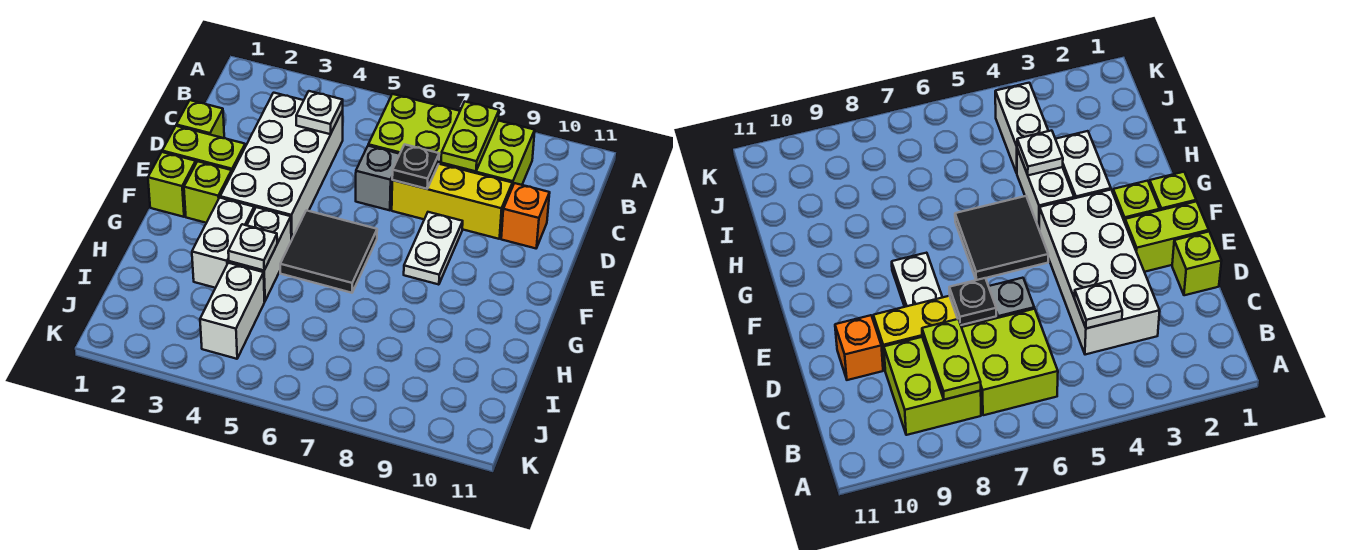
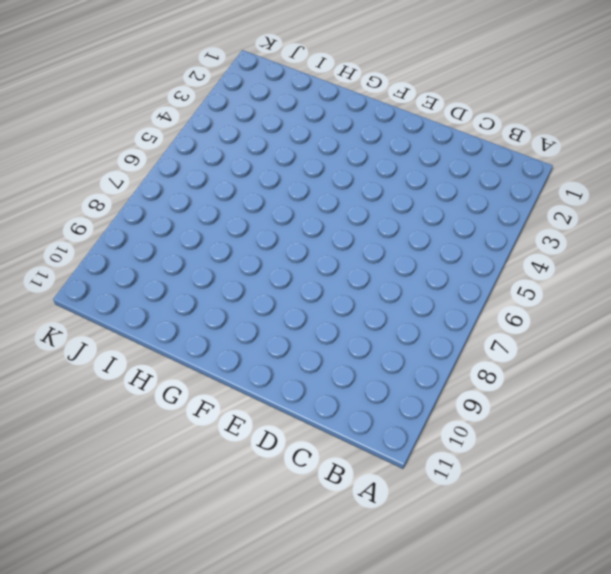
none -> lime brick B6:C7 level 1
none -> lime brick B8:C9 level 1
none -> white brick C3:F4 level 1

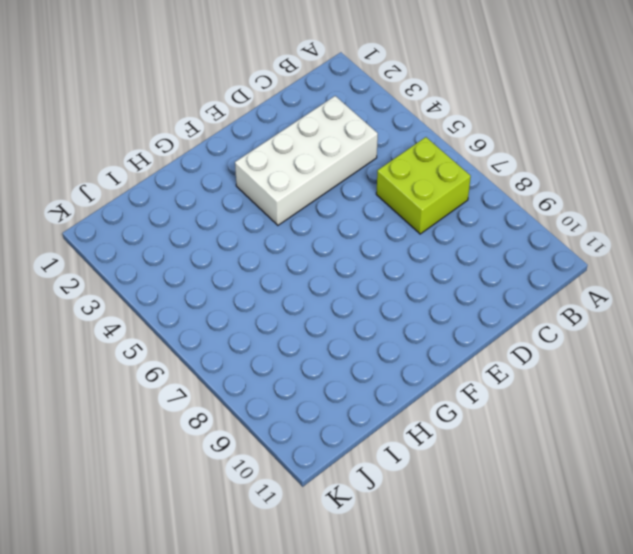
none -> lime brick B8:C9 level 1
none -> lime brick D1 level 1
none -> grey brick D6 level 1

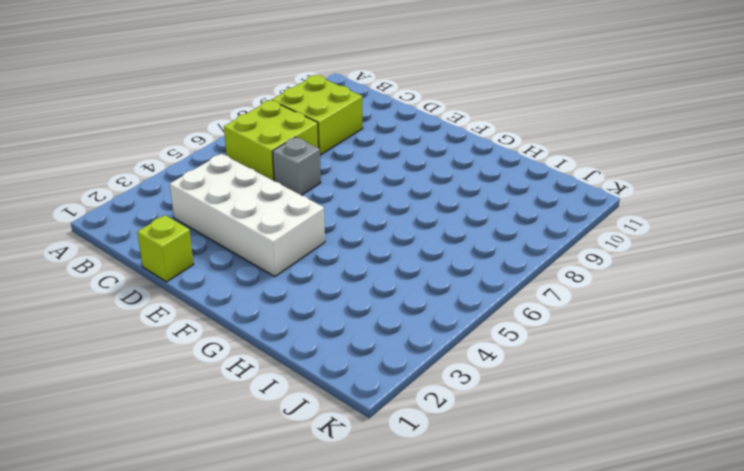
none -> yellow brick D7:D9 level 1
none -> orange brick D10 level 1
none -> lime brick E1:E2 level 1

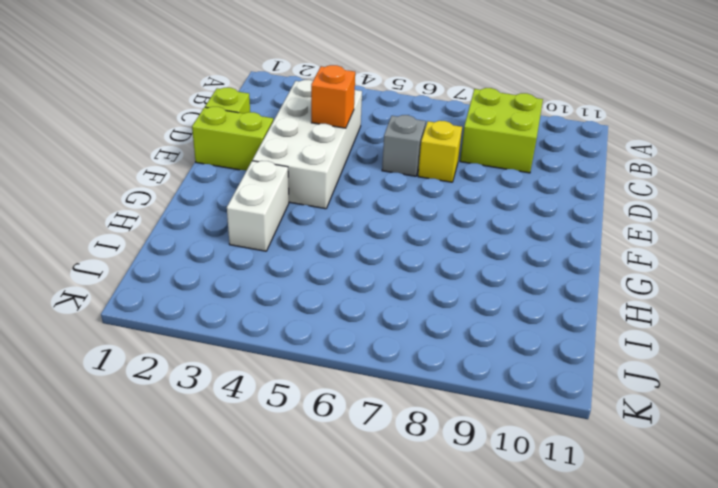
orange brick D4 level 2 -> orange brick D10 level 1
yellow brick D7 level 1 -> yellow brick D7:D9 level 1
none -> lime brick B6:C7 level 1
none -> white plate E8:F8 level 1
none -> lime brick F1 level 1

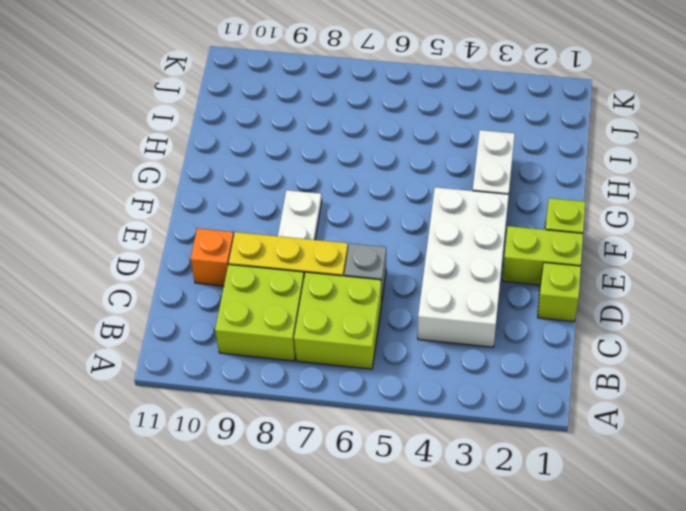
none -> lime brick F2 level 1
none -> black tile F5:G6 level 1
none -> white brick G4:H4 level 1

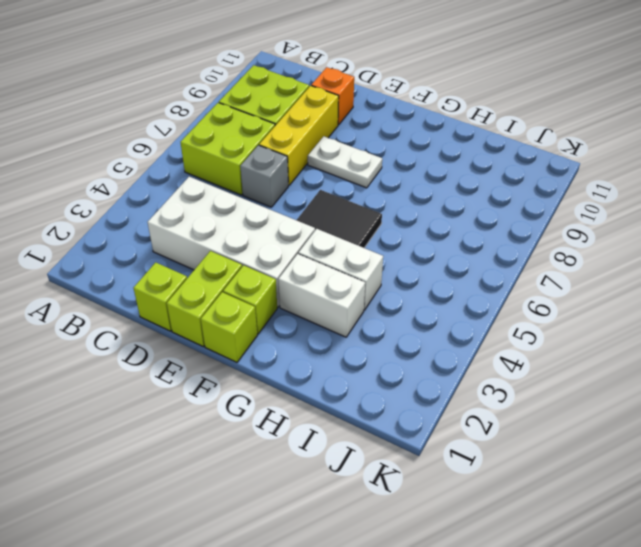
none -> white brick I4:J4 level 1
none -> lime plate B8:C8 level 2
none -> white plate C4 level 2

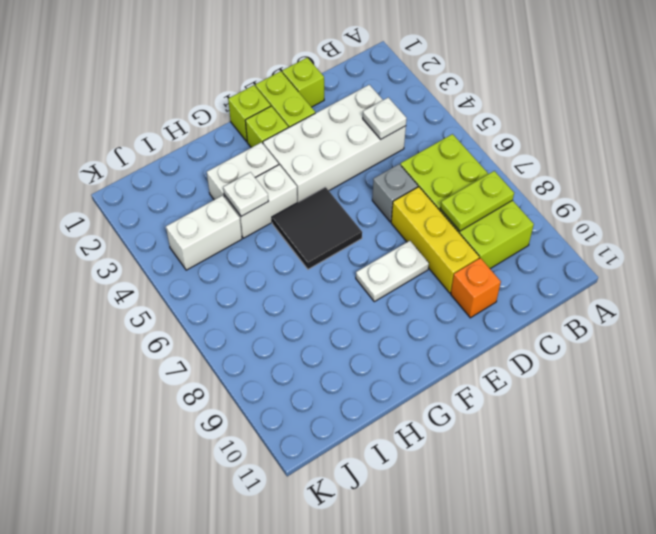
none -> black plate D7 level 2

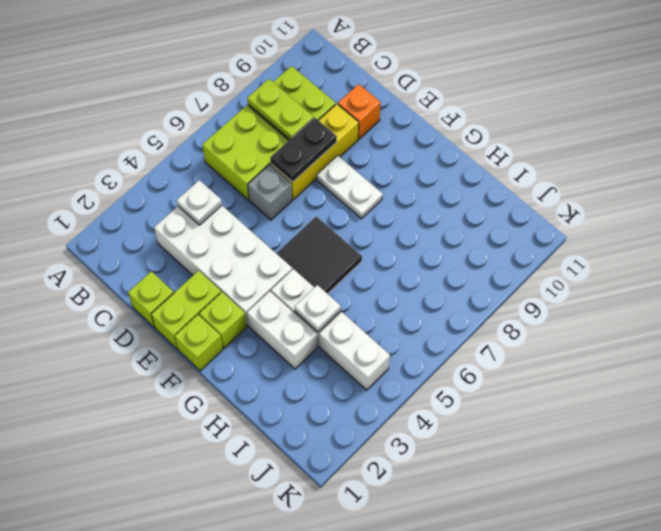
black plate D7:D8 level 2 -> black plate D7 level 2

